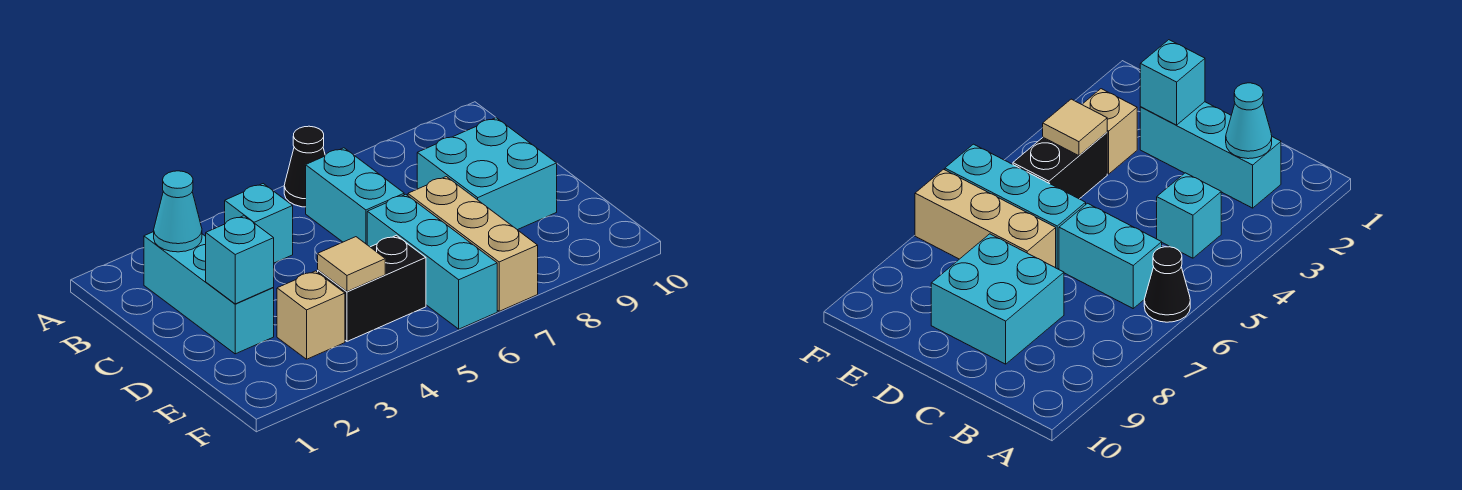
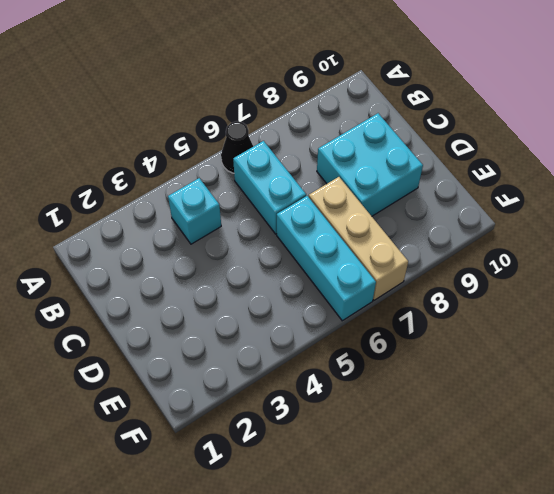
none -> cyan brick B2:D2 level 1
none -> tan brick E3 level 1
none -> black brick E4:E5 level 1

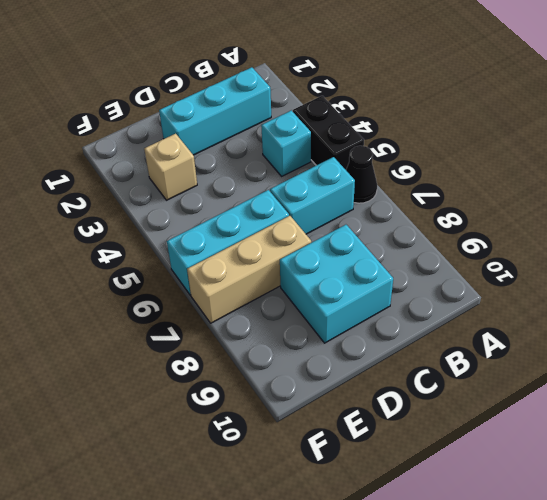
black brick A4:A5 level 1 -> black brick E4:E5 level 1
none -> cyan cone B2 level 2
none -> cyan brick D2 level 2
none -> tan tile E4 level 2

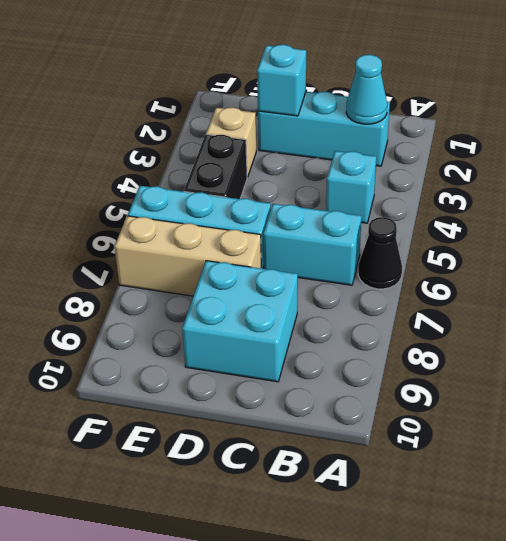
none -> tan tile E4 level 2

